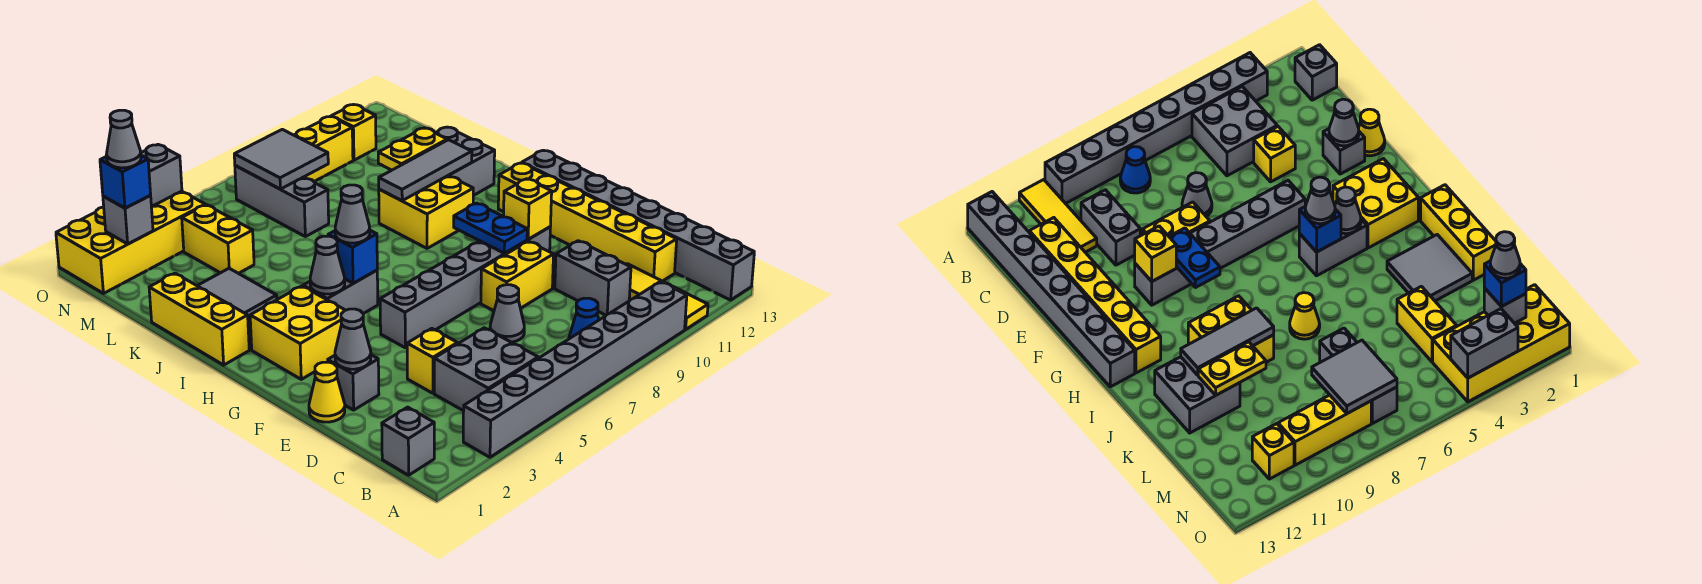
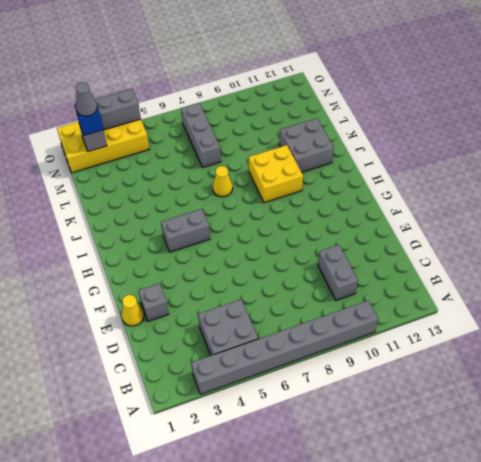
none -> yellow tile A11:C11 level 1
none -> grey brick A13:H13 level 1
none -> grey brick B1 level 1
none -> blue cone B8 level 1

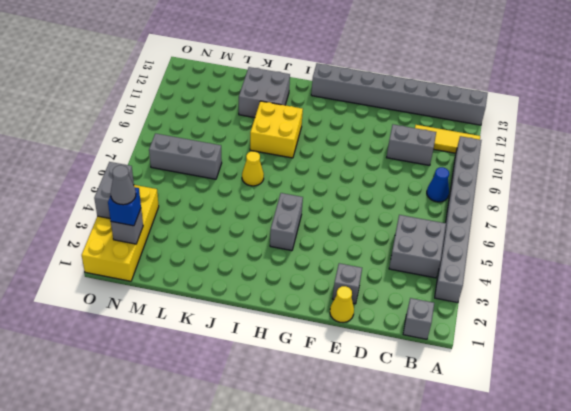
none -> yellow brick C12:H12 level 1
none -> yellow brick D4 level 1
none -> grey cone D7 level 1
none -> yellow brick E8:E9 level 1

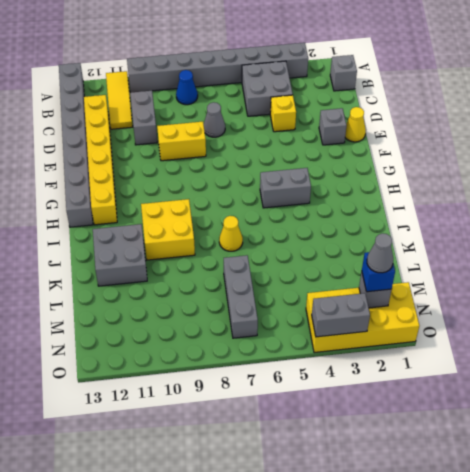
none -> grey brick F5:F10 level 1
none -> yellow brick G2:H3 level 1
none -> yellow brick I1:K1 level 1
none -> grey tile J2:K3 level 1

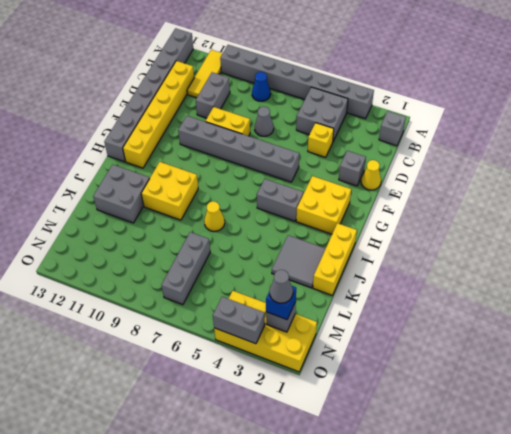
none -> yellow brick L4:M4 level 1
none -> yellow brick N8:N10 level 1
none -> yellow brick N11 level 1
none -> grey cone E2 level 2

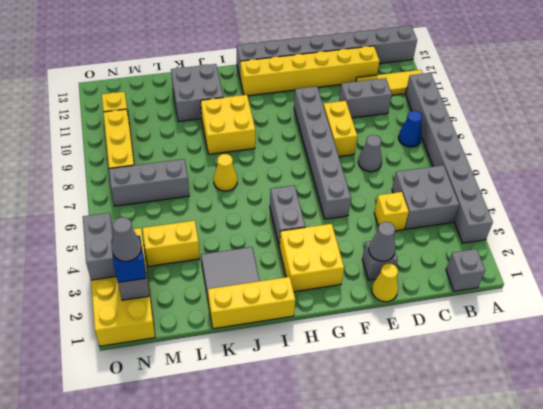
none -> blue plate F9:G9 level 2
none -> yellow brick F10 level 2
none -> grey cone H4 level 2
none -> blue brick H5 level 2

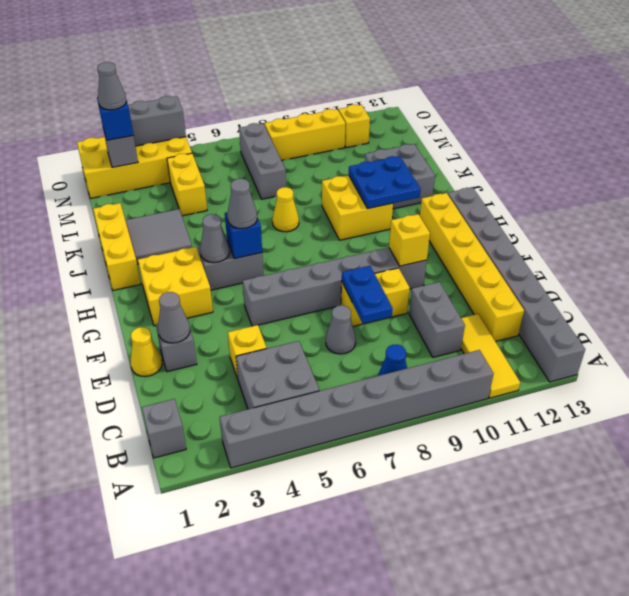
blue plate D8:E8 level 2 -> blue plate F9:G9 level 2
blue plate I10:J11 level 2 -> grey tile J9:J11 level 2
none -> yellow plate K10:K11 level 2
none -> grey tile M7:N8 level 2

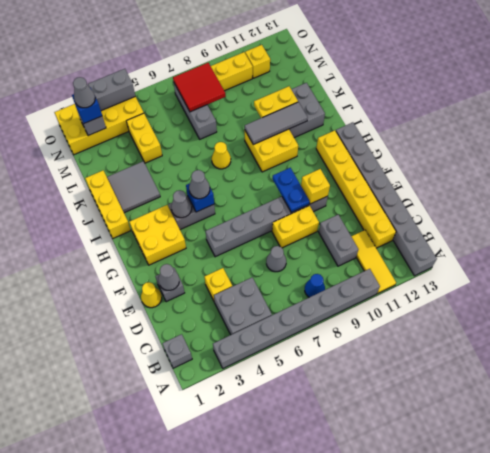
red tile M7:N8 level 2 -> grey tile M7:N8 level 2

